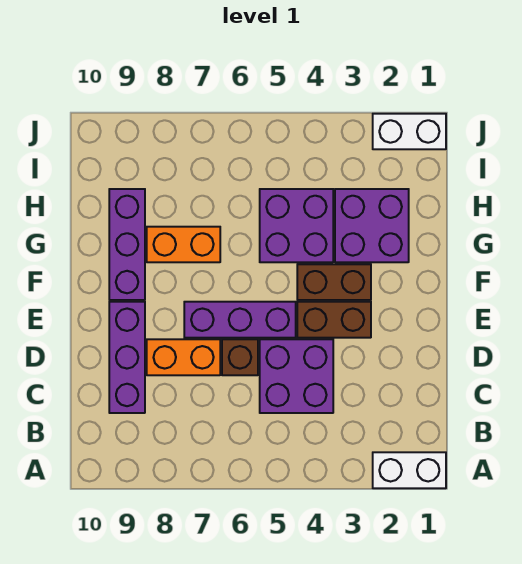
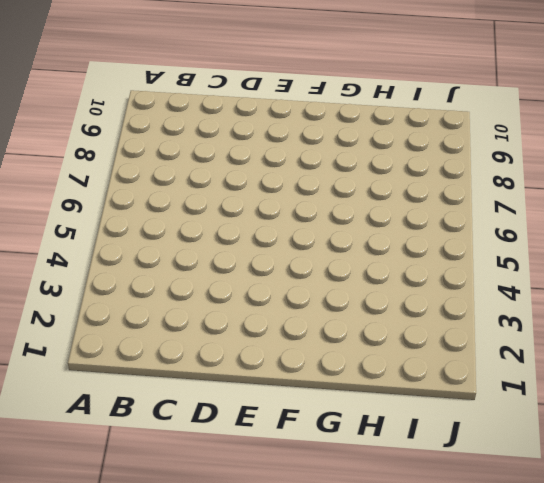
none -> white brick A1:A2 level 1
none -> purple brick C4:D5 level 1
none -> purple brick C9:E9 level 1

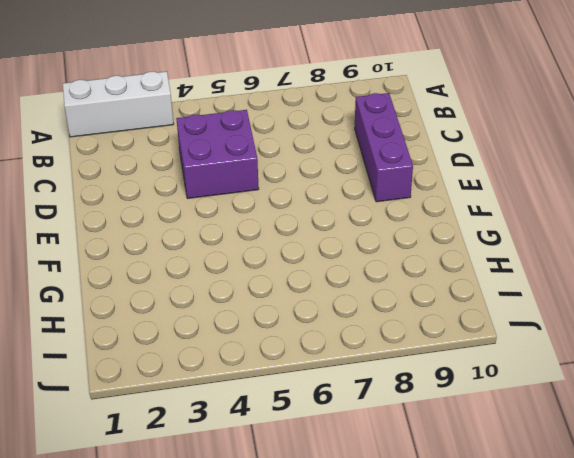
white brick A1:A3 level 1 -> white brick A1:A2 level 1
none -> brown brick D6 level 1
none -> orange brick D7:D8 level 1
none -> brown brick E3:E4 level 1

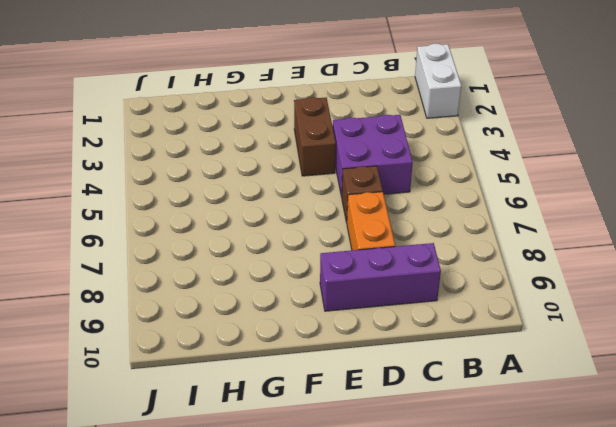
none -> purple brick E5:E7 level 1
none -> brown brick F3:F4 level 1
none -> purple brick F9:H9 level 1

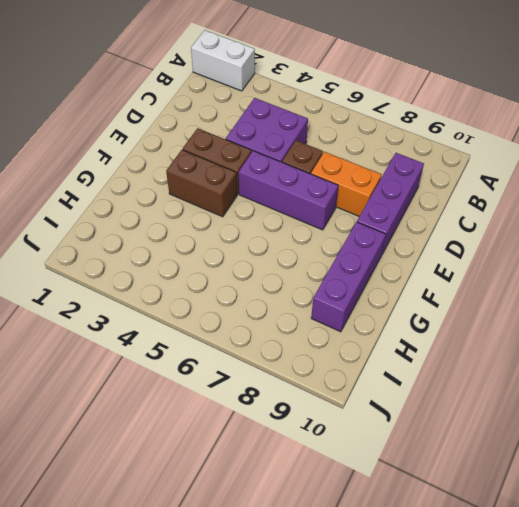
none -> purple brick G2:H3 level 1
none -> purple brick G4:H5 level 1
none -> orange brick G7:G8 level 1

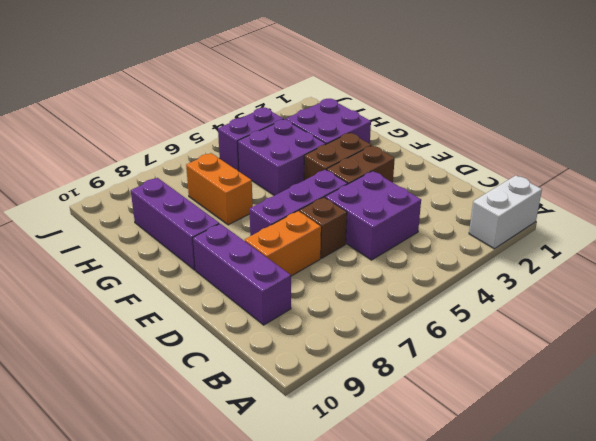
orange brick G7:H7 level 1 -> orange brick G7:G8 level 1
purple brick I4:I5 level 1 -> none
none -> white brick J1:J2 level 1

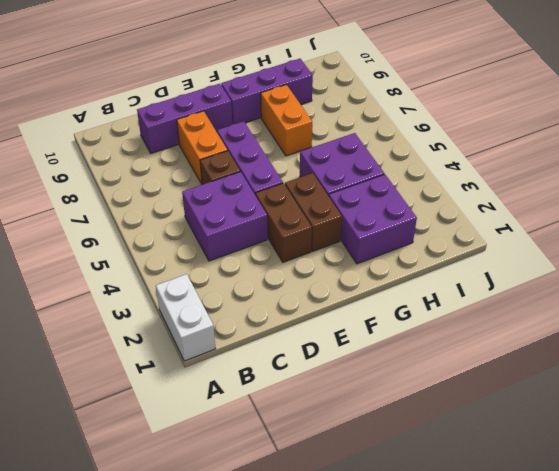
none -> white brick J1:J2 level 1

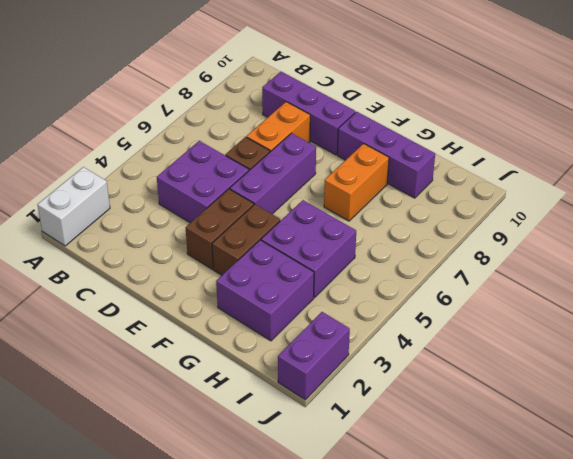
purple brick J1:J2 level 1 -> white brick J1:J2 level 1

